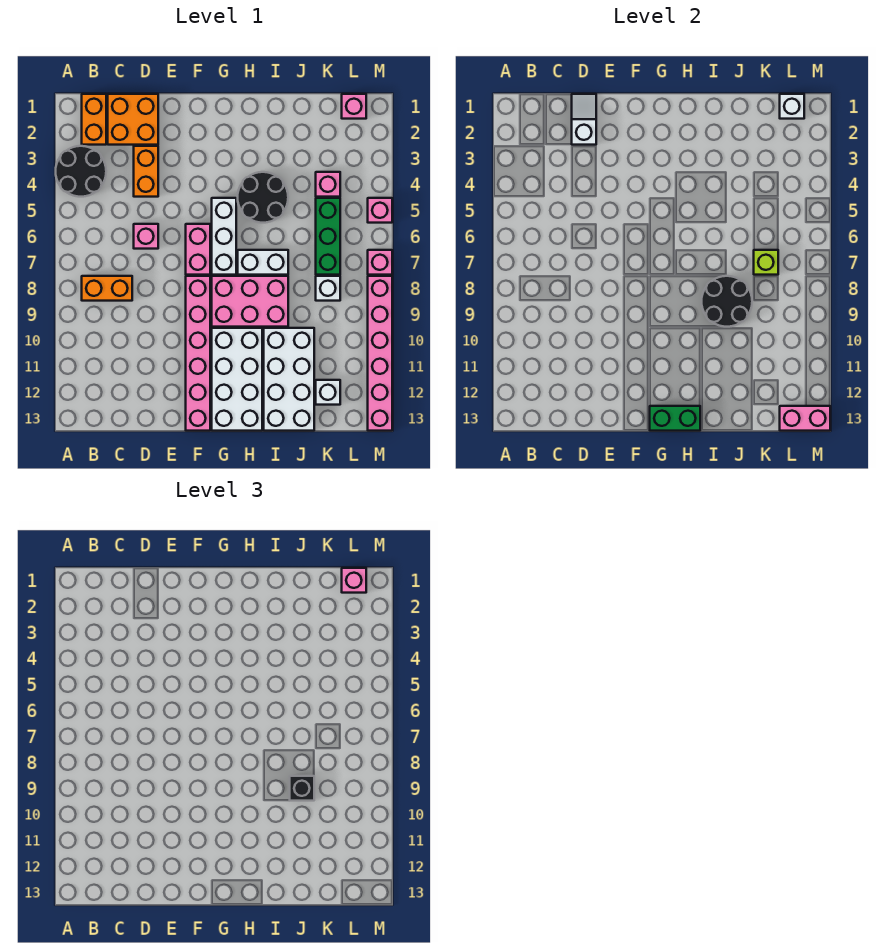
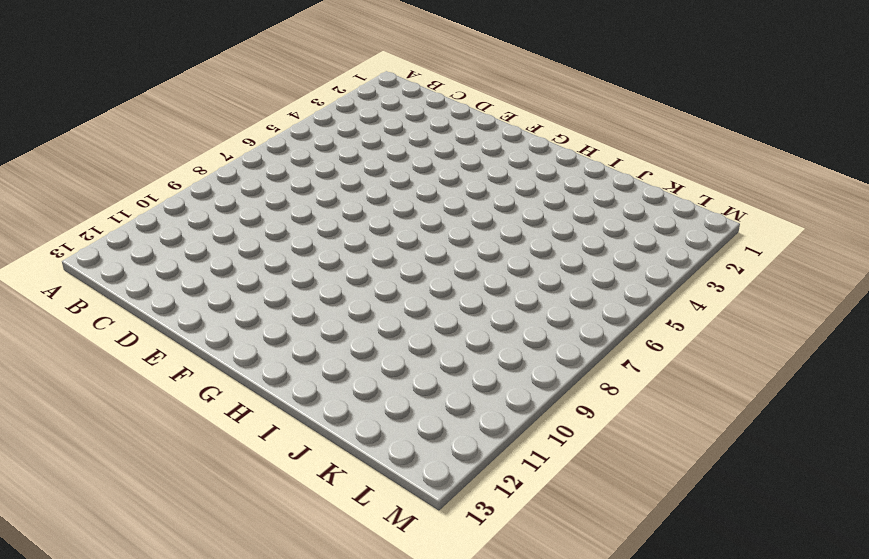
none -> black round brick A3:B4 level 1
none -> orange brick B1:B2 level 1
none -> orange brick B8:C8 level 1
none -> orange brick C1:D2 level 1

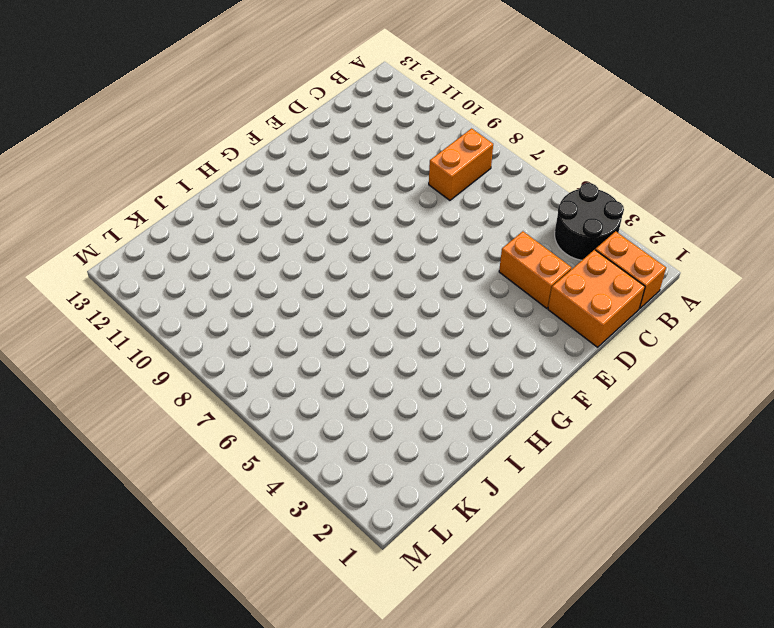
none -> pink brick D6 level 1
none -> pink brick F6:F7 level 1
none -> pink brick F8:F13 level 1
none -> white brick G5:G7 level 1

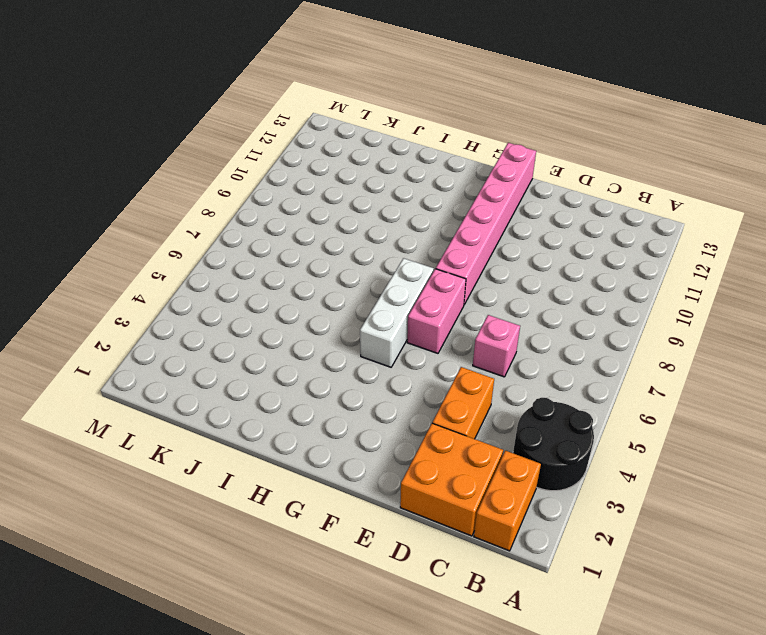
none -> orange brick B8:C8 level 1
none -> pink brick G8:I9 level 1
none -> white brick G10:H13 level 1
none -> black round brick H4:I5 level 1

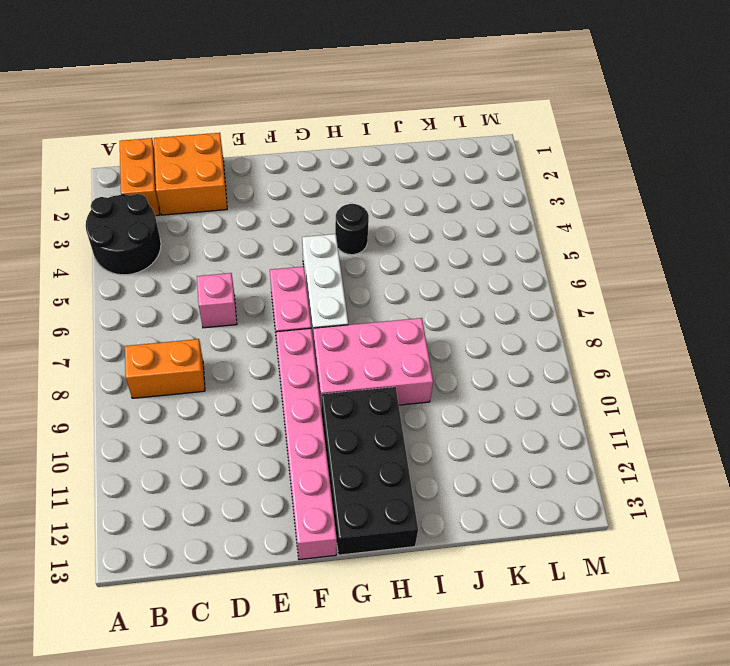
black brick G10:H13 level 1 -> white brick G10:H13 level 1
black round brick H4 level 1 -> black round brick H4:I5 level 1
none -> orange brick D3:D4 level 1
none -> white brick H7:I7 level 1
none -> white brick I10:J13 level 1
none -> pink brick K4 level 1

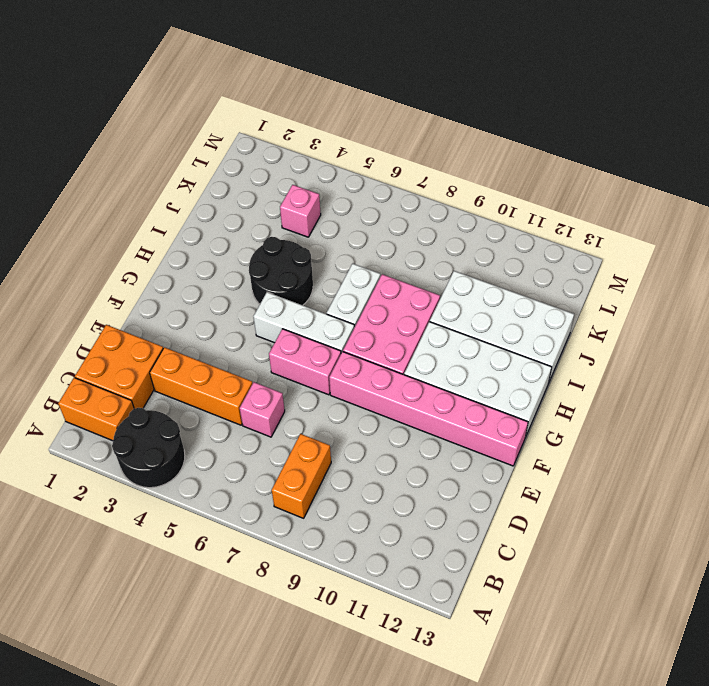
orange brick D3:D5 level 1 -> orange brick D3:D4 level 1
none -> green brick K5:K7 level 1
none -> white brick K8 level 1
none -> white brick K12 level 1
none -> pink brick L1 level 1

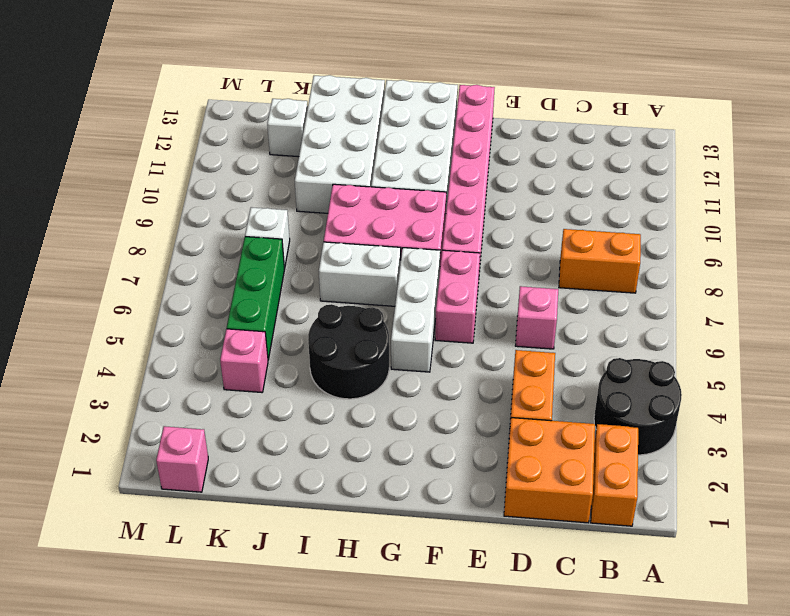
none -> pink brick M5 level 1
none -> pink brick M7 level 1
none -> pink brick M8:M13 level 1
none -> white slope D1:D2 level 2 top 2

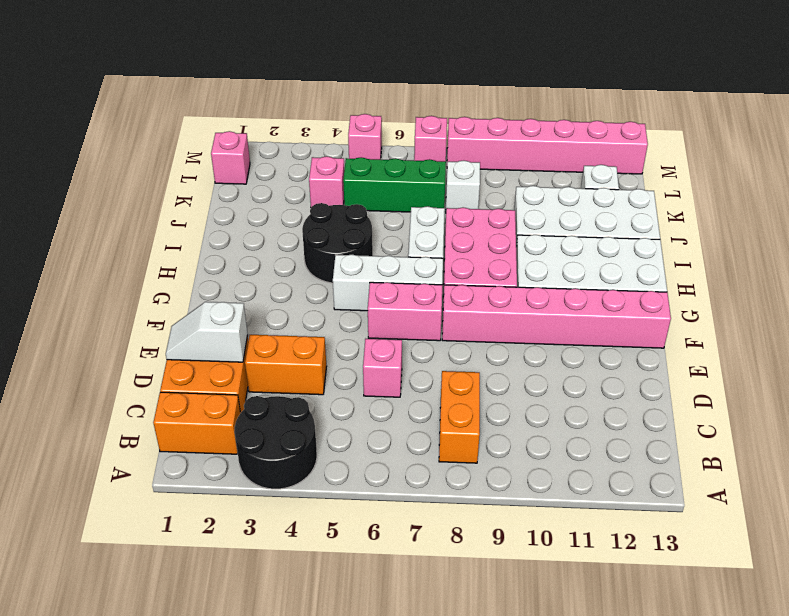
none -> green brick G13:H13 level 2
none -> black round brick I8:J9 level 2
none -> lime brick K7 level 2
none -> white brick L1 level 2

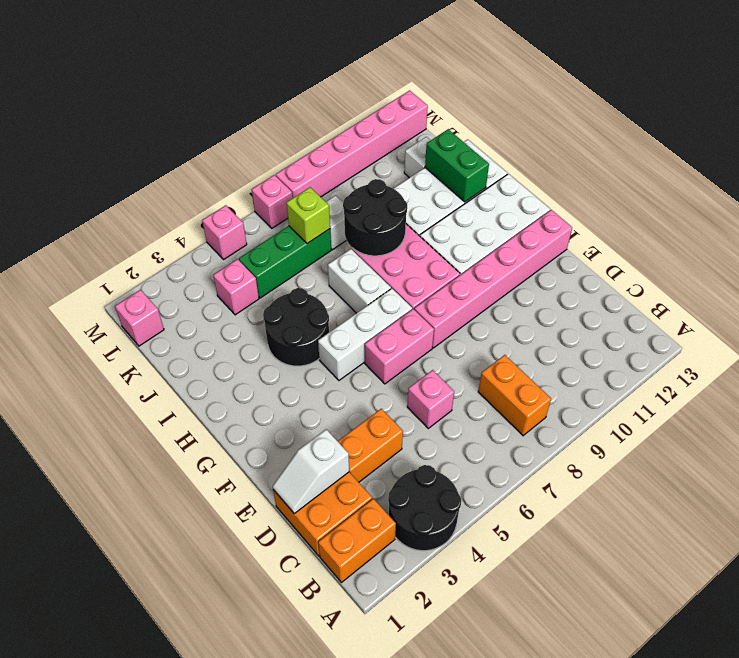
green brick I12:J12 level 2 -> green brick G13:H13 level 2
none -> white brick L1 level 2
none -> pink brick L13:M13 level 2
none -> black brick J9 level 3
none -> pink brick L1 level 3

